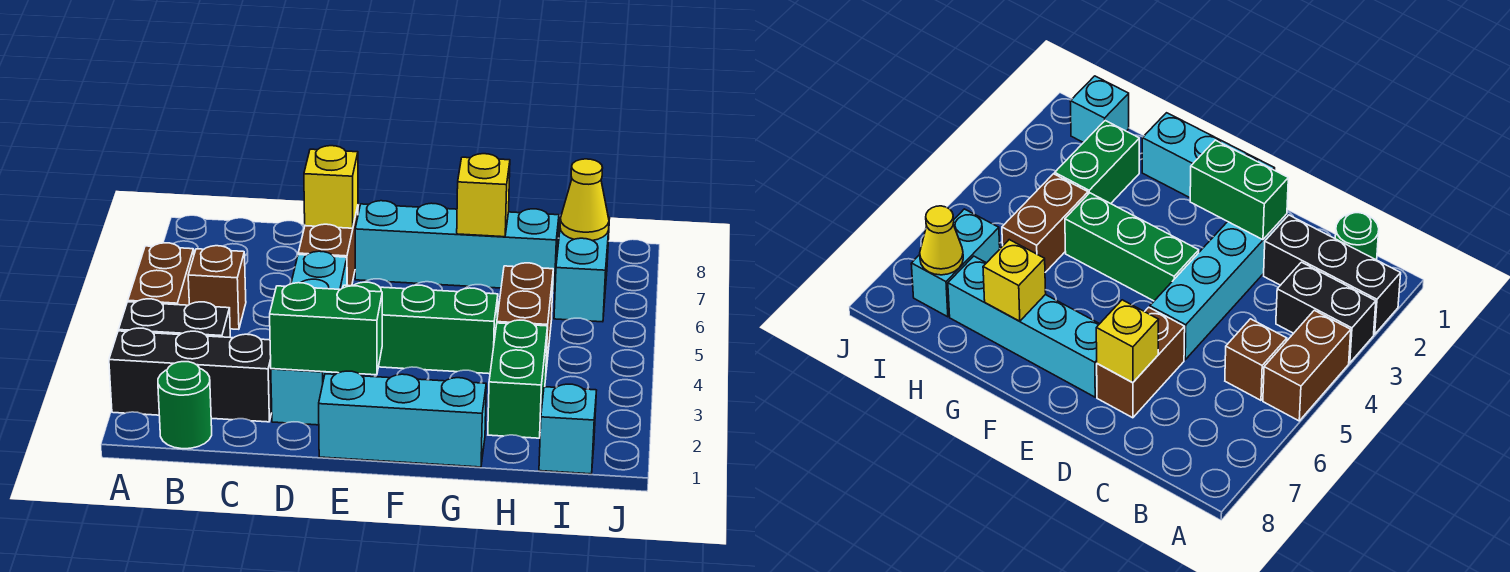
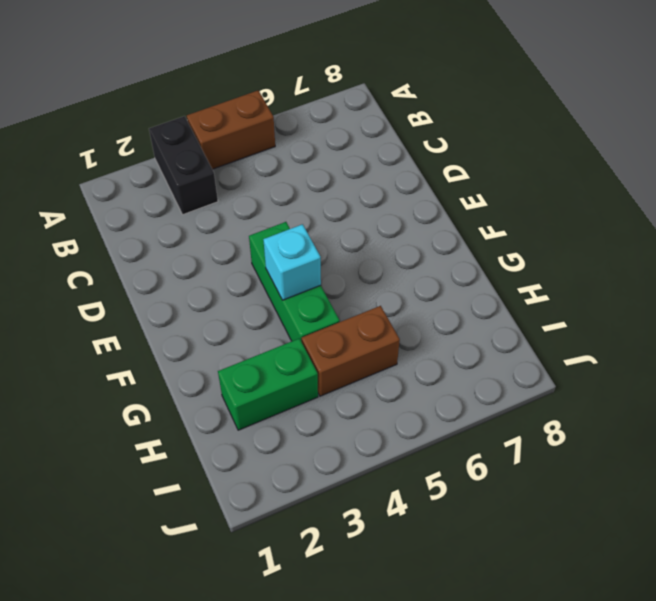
cyan brick F4 level 2 -> cyan brick I1 level 1
none -> black brick A2:C2 level 1
none -> green round brick B1 level 1
none -> brown brick B5 level 1

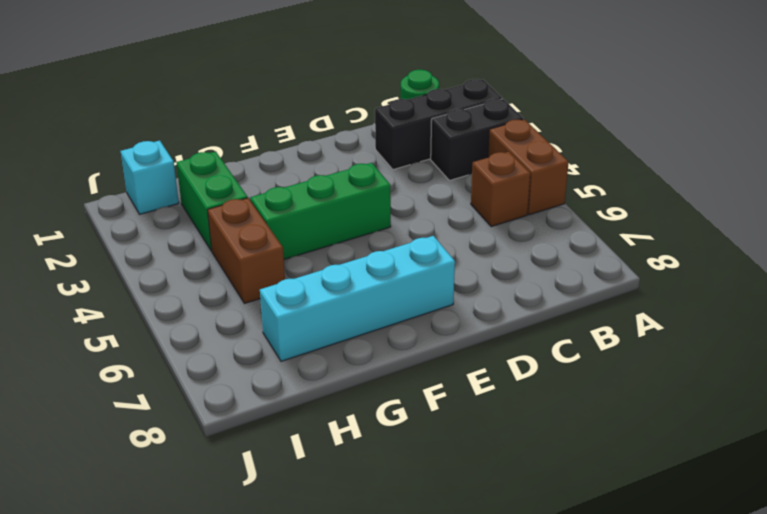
none -> cyan brick D2:D5 level 1
none -> brown brick D6:D7 level 1
none -> cyan brick E1:G1 level 1

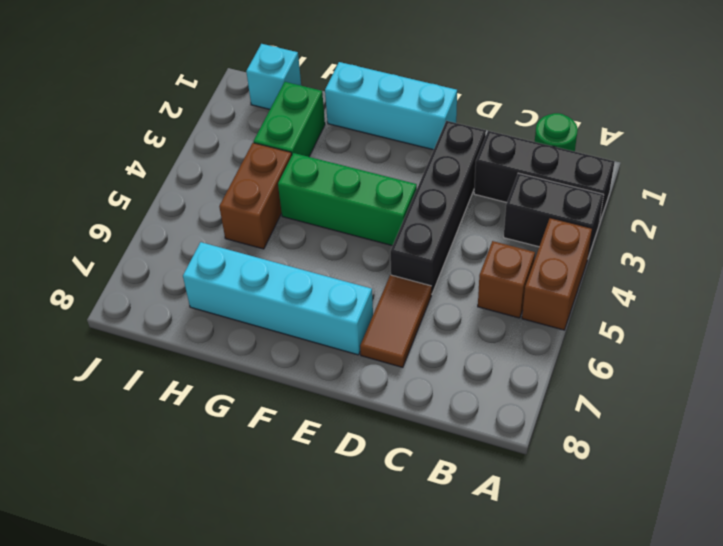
black brick D2:D5 level 1 -> cyan brick D2:D5 level 1
brown tile D6:D7 level 1 -> brown brick D6:D7 level 1
none -> cyan brick I6:I7 level 1
none -> green brick D2:E2 level 2
none -> yellow brick D7 level 2

